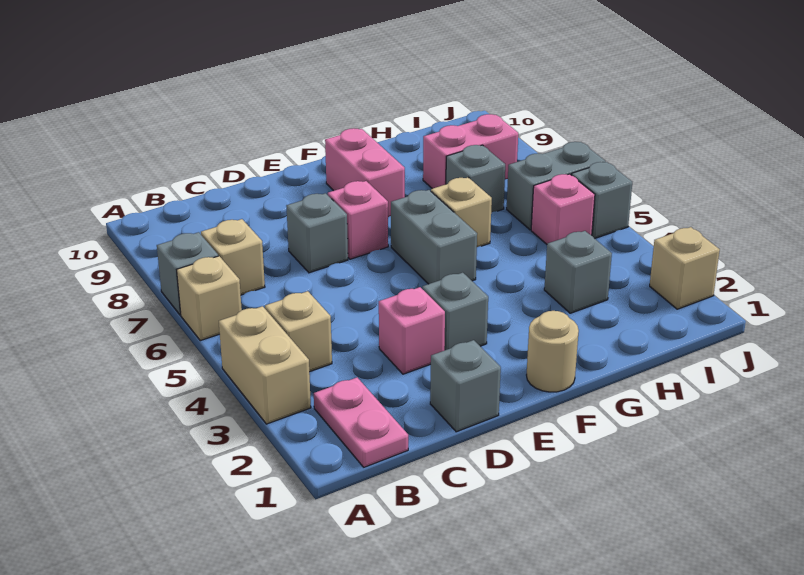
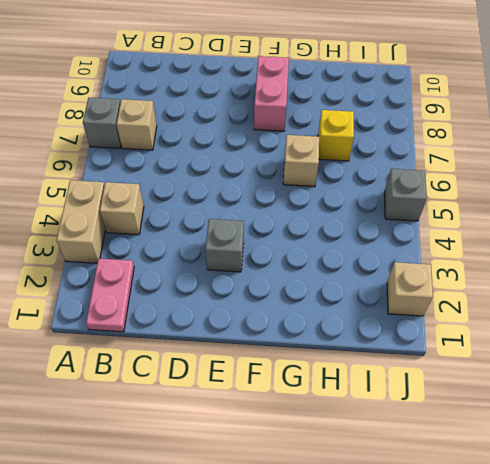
yellow brick H7 level 1 -> grey brick H7 level 1
none -> tan brick A6 level 1
none -> grey brick D1 level 1
none -> pink brick D3 level 1

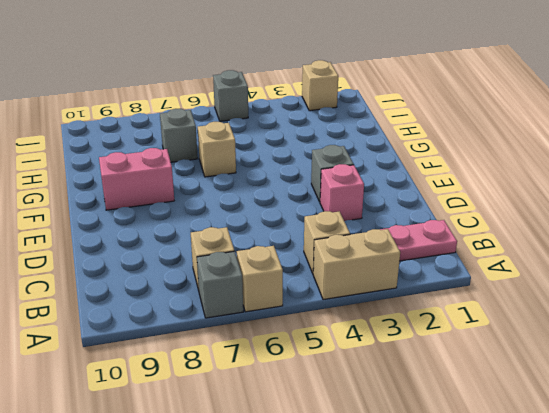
none -> grey brick D1 level 1
none -> grey brick D7 level 1
none -> pink brick E7 level 1

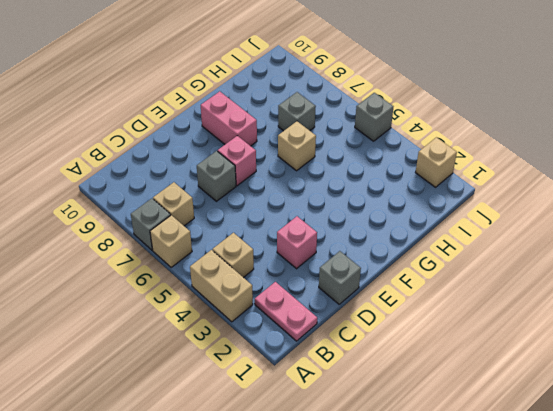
none -> grey brick E3 level 1
none -> tan round brick F1 level 1
none -> grey brick F5:F6 level 1

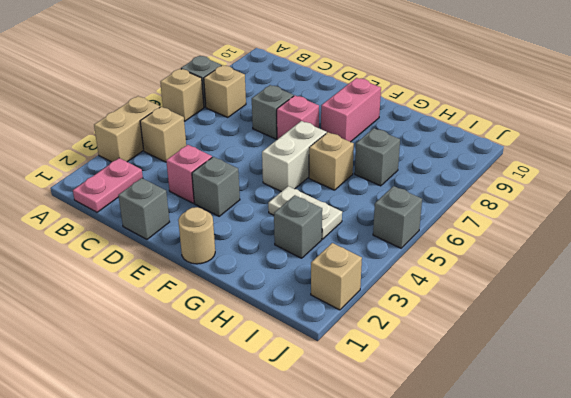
white brick F5:F6 level 1 -> grey brick F5:F6 level 1
white plate G4:H4 level 1 -> none
none -> pink brick H8:I8 level 1
none -> pink brick I5 level 1
none -> grey brick I6:J6 level 1

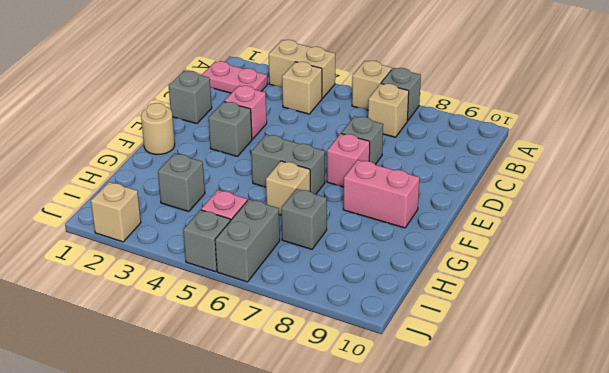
none -> pink brick H8:I8 level 1

